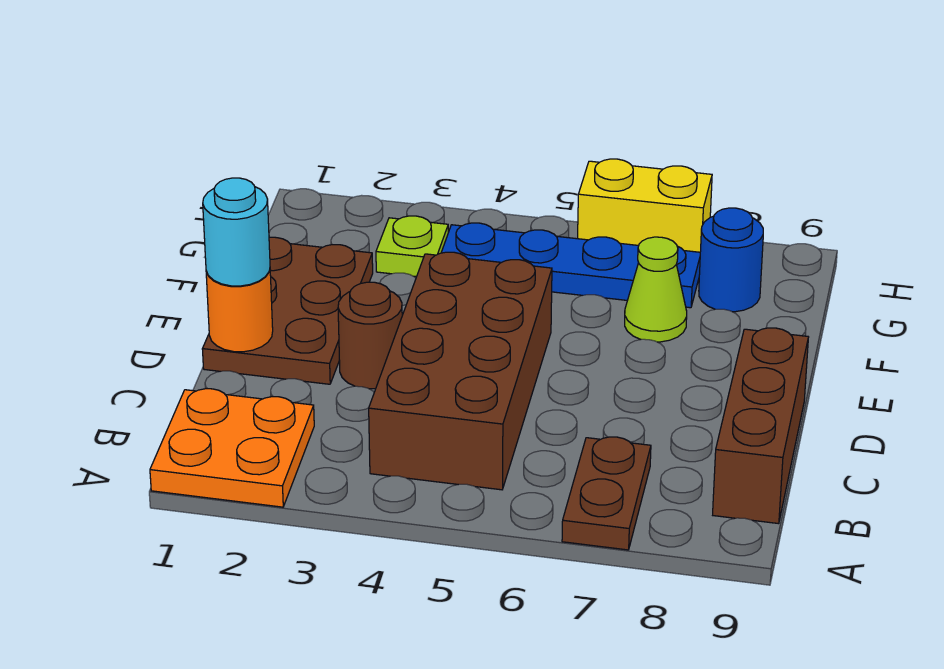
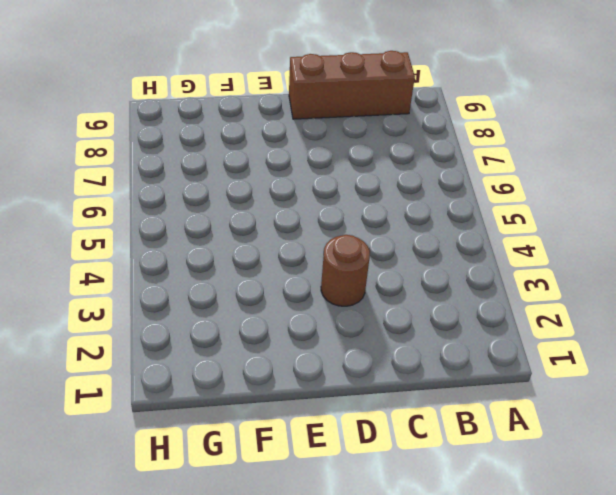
none -> orange plate A1:B2 level 1
none -> brown plate A7:B7 level 1
none -> brown brick B4:E5 level 1

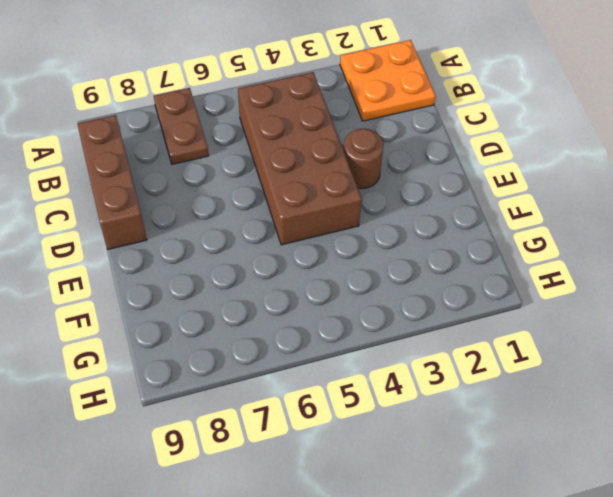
none -> brown plate D1:F2 level 1
none -> lime cone F7 level 1
none -> lime plate G3 level 1

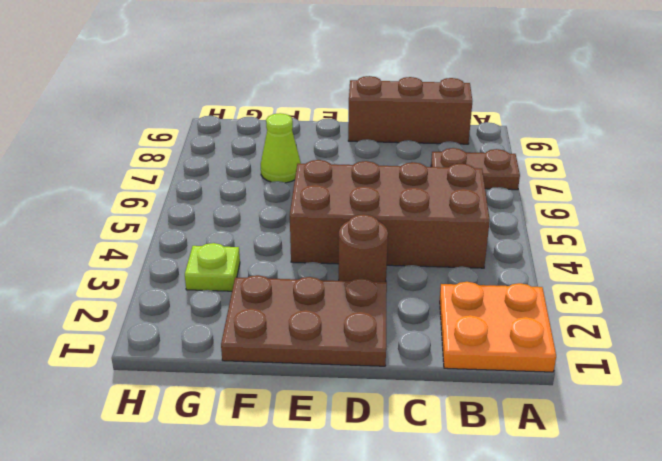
none -> blue plate G4:G7 level 1
none -> blue round brick G8 level 1
none -> yellow brick H6:H7 level 1

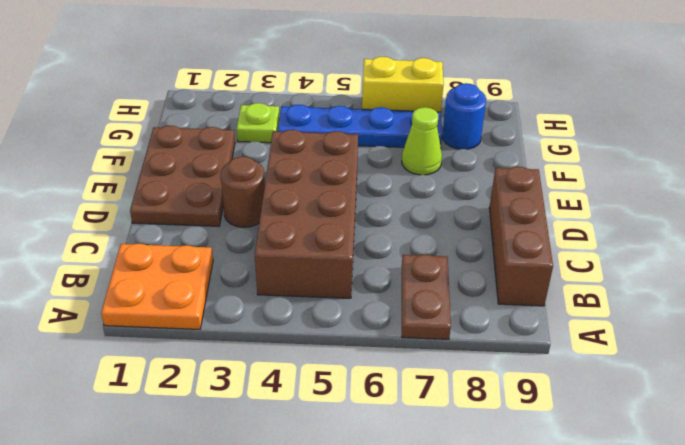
none -> orange round brick D1 level 2
none -> cyan round brick D1 level 3

